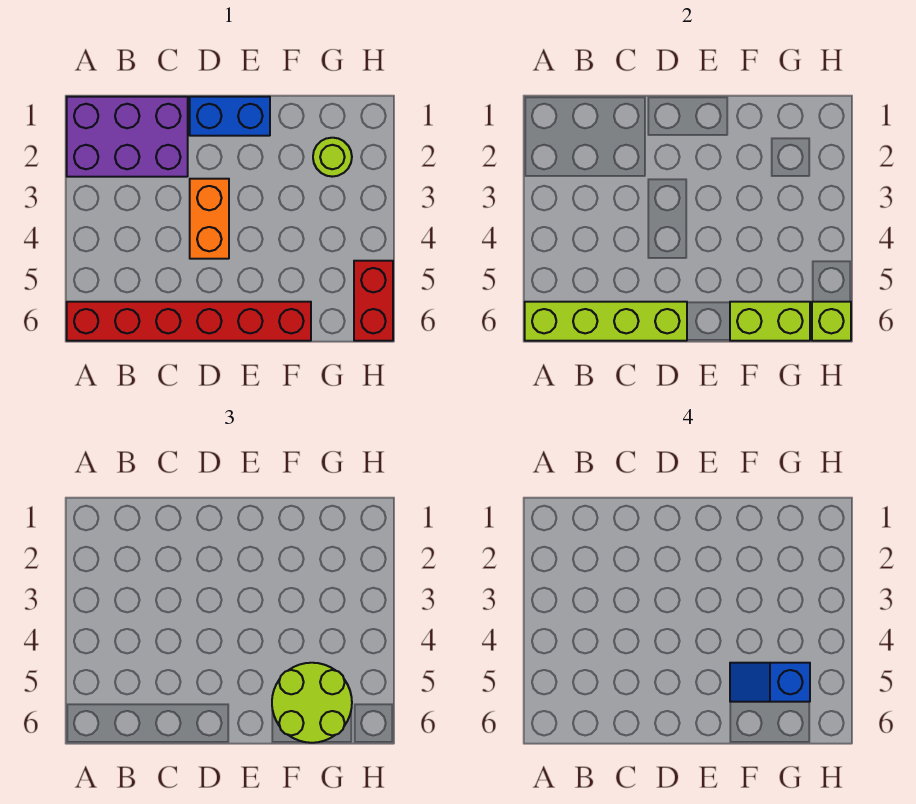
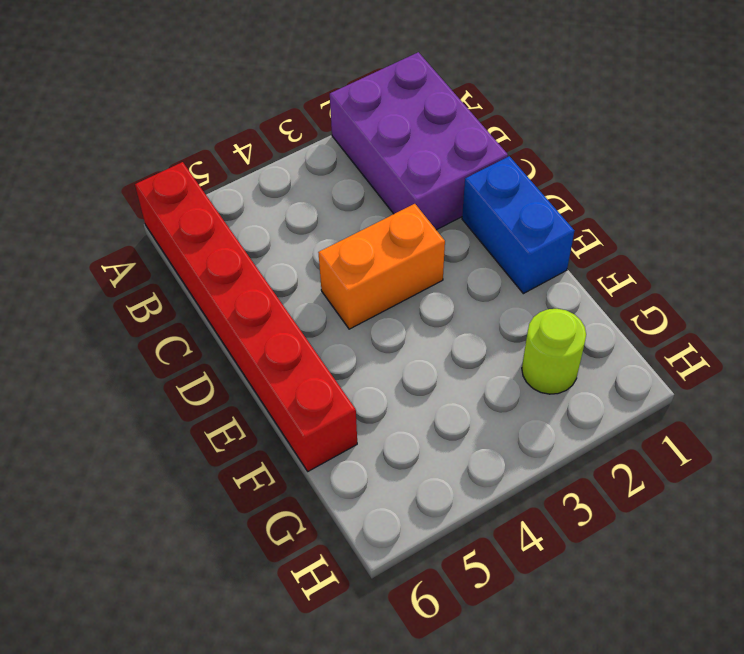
none -> red brick H5:H6 level 1
none -> lime brick A6:D6 level 2

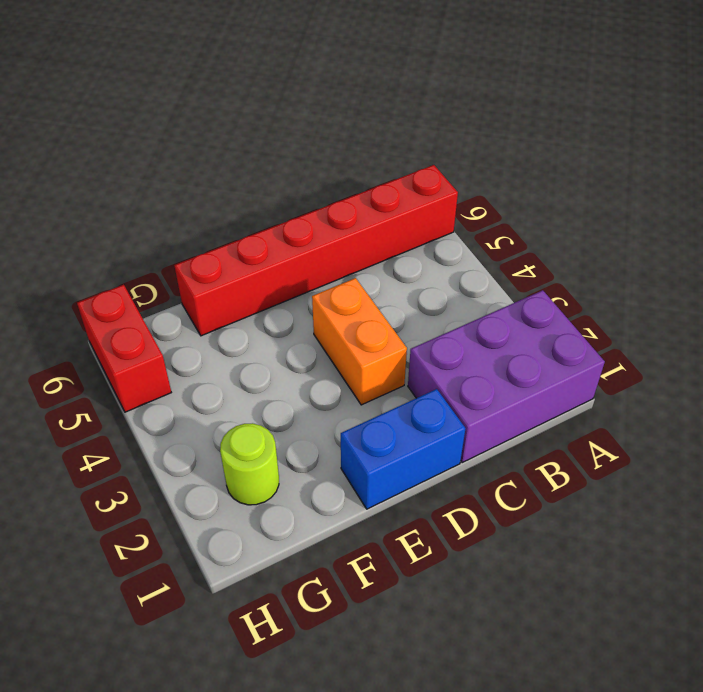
none -> lime brick A6:D6 level 2
none -> lime brick F6:G6 level 2

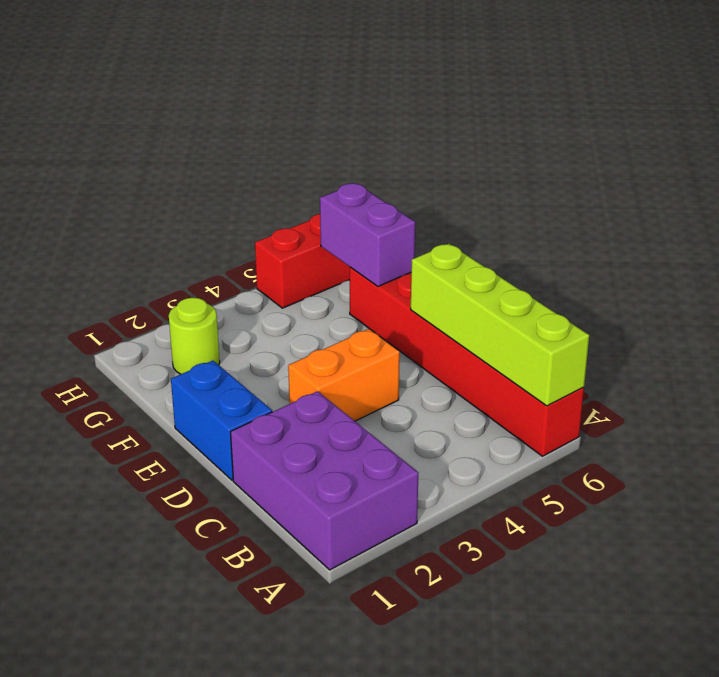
purple brick F6:G6 level 2 -> lime brick F6:G6 level 2
none -> lime brick H6 level 2
none -> lime round brick F5:G6 level 3

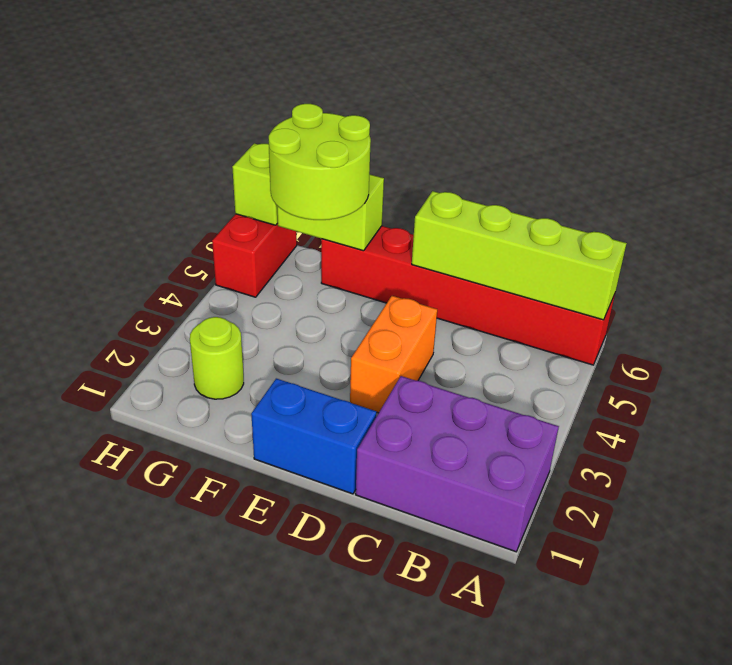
none -> blue slope F5:G5 level 4 top G

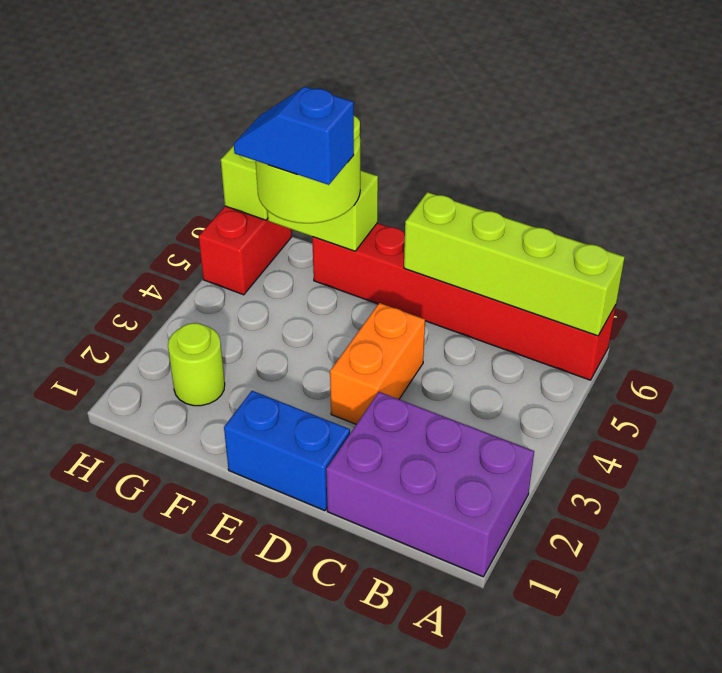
blue slope F5:G5 level 4 top F -> blue slope F5:G5 level 4 top G

